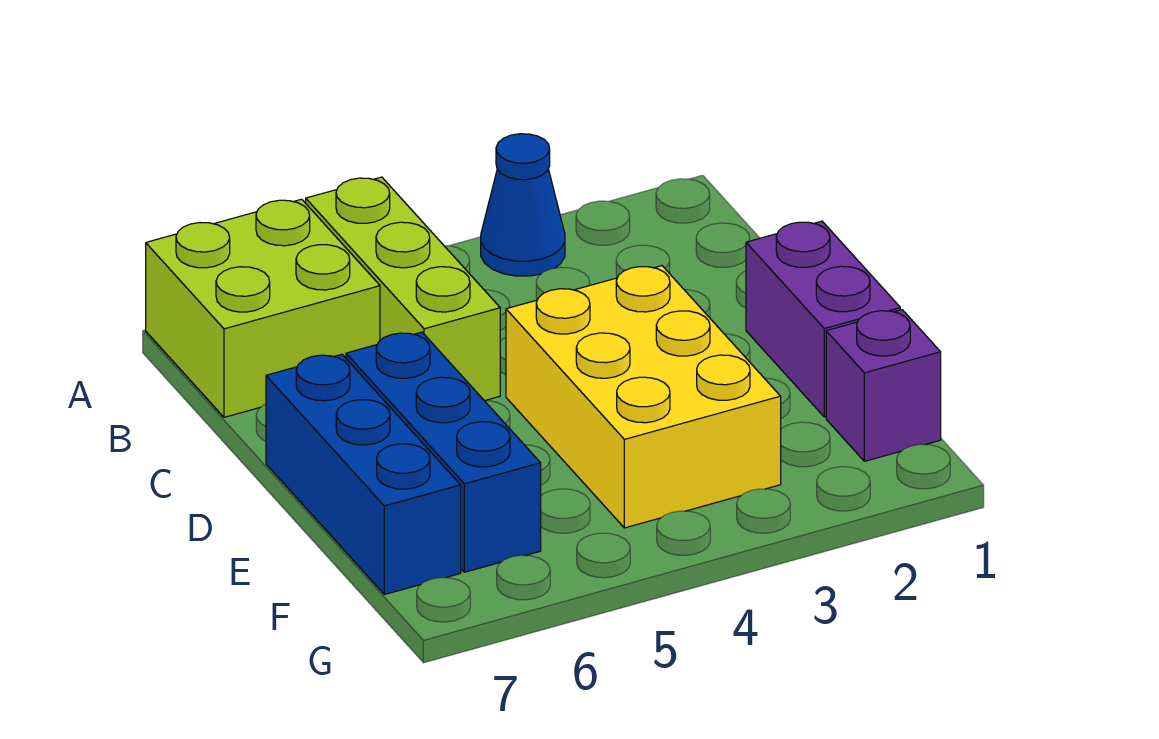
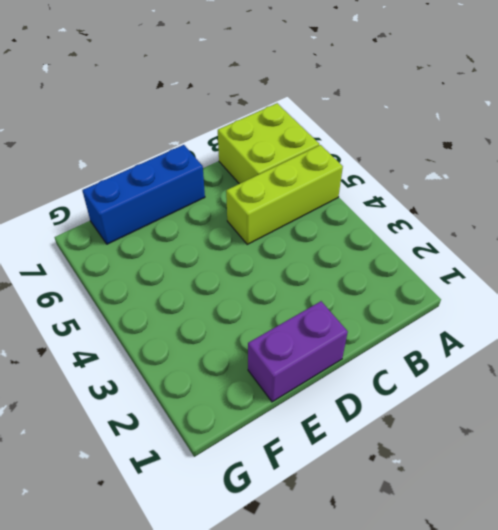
none -> blue cone A3 level 1
none -> yellow brick D3:F4 level 1

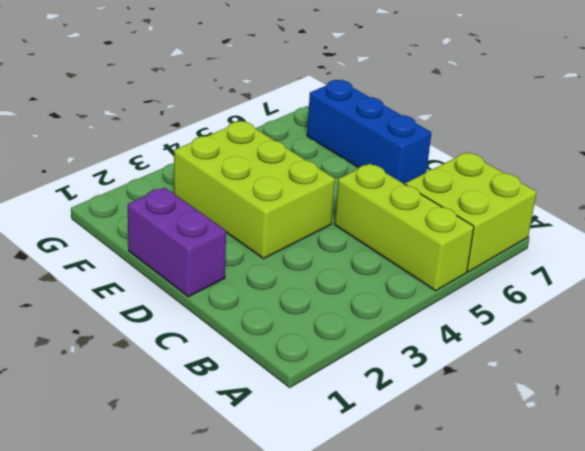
lime brick D3:F4 level 1 -> yellow brick D3:F4 level 1
none -> blue cone A3 level 1
none -> blue brick D6:F6 level 1

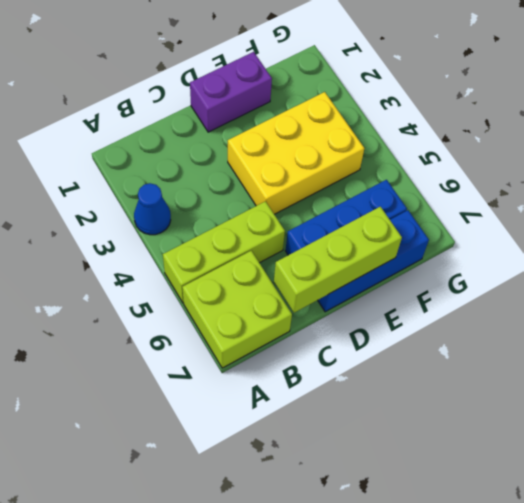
lime brick C7:E7 level 2 -> none
none -> purple brick F1 level 1

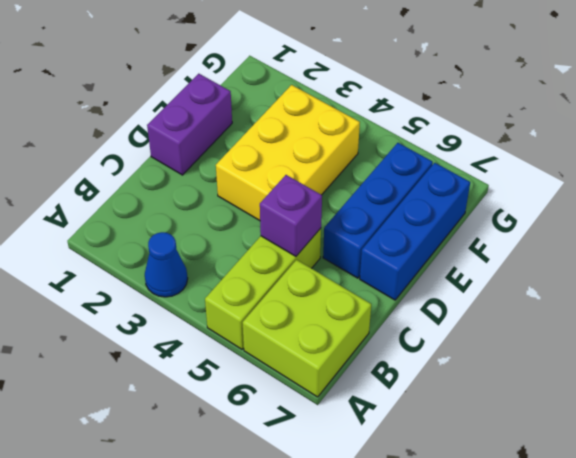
purple brick C5 level 2 -> purple brick F1 level 1

